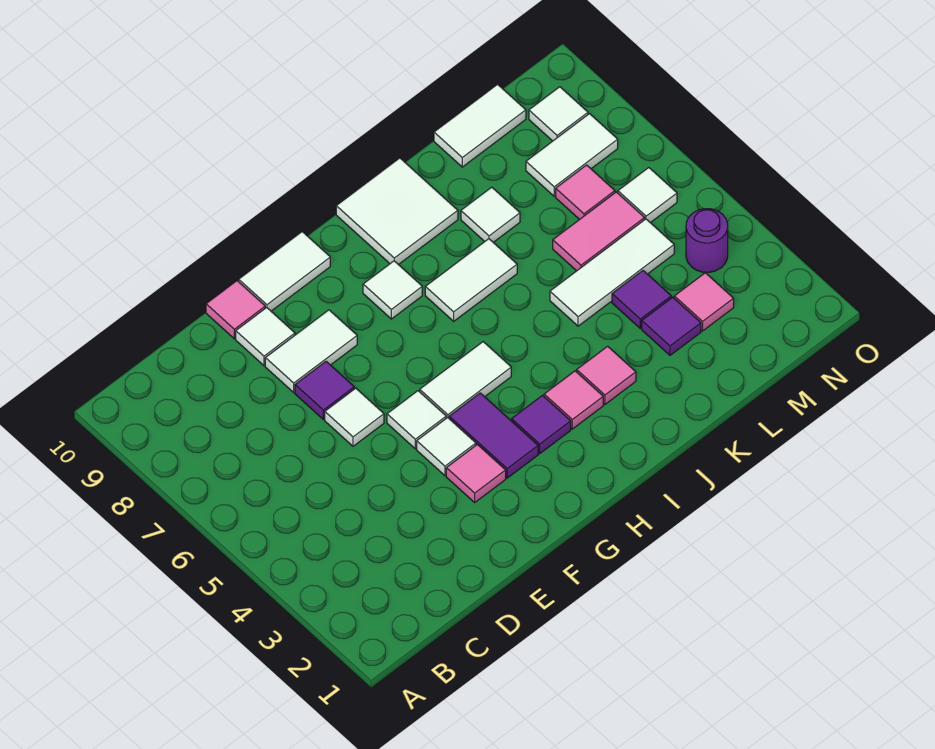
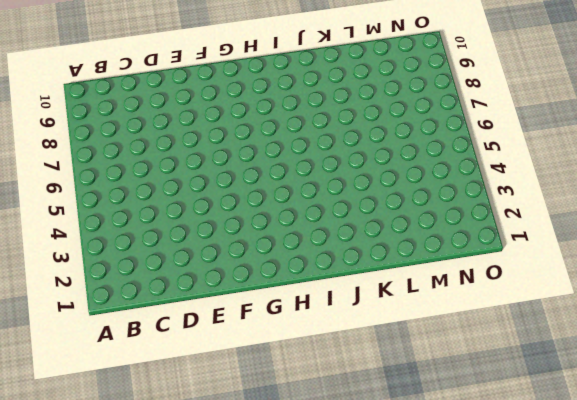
none -> white tile E6 level 1
none -> purple tile E7 level 1
none -> white tile E8:F8 level 1

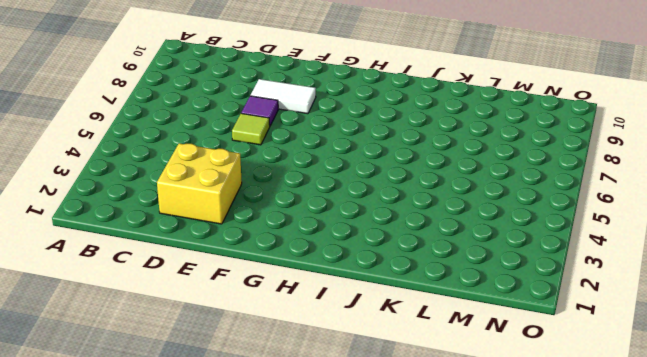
yellow brick D2:E3 level 1 -> none
lime tile E6 level 1 -> white tile E6 level 1
none -> white tile E9 level 1
none -> pink tile E10 level 1
none -> pink tile F3 level 1

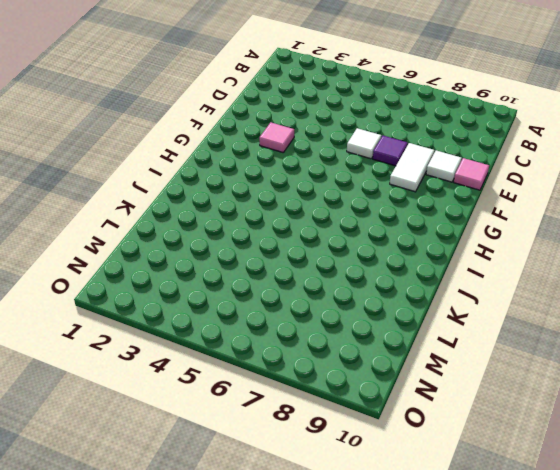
none -> white tile F4 level 1
none -> white tile F5 level 1
none -> white tile F10:G10 level 1

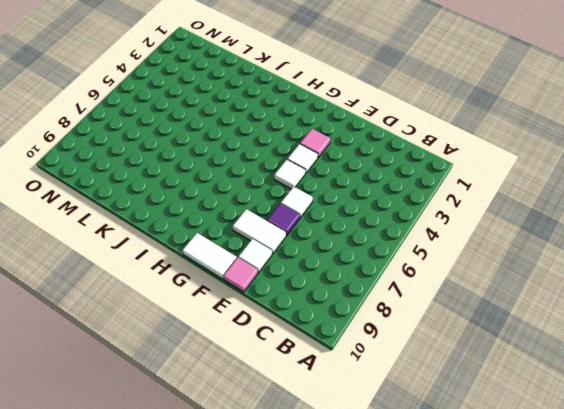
none -> purple tile G3:G4 level 1
none -> white tile G5:H5 level 1
none -> purple tile H3 level 1

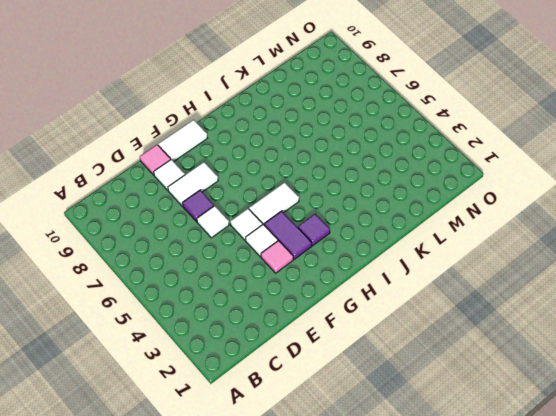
none -> white tile H8 level 1
none -> pink tile I3 level 1
none -> white tile I7:J7 level 1

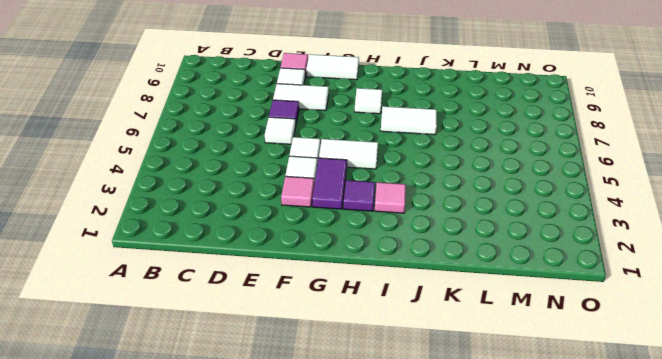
none -> white tile I9:J10 level 1
none -> pink tile J3 level 1
none -> white tile K5:M5 level 1

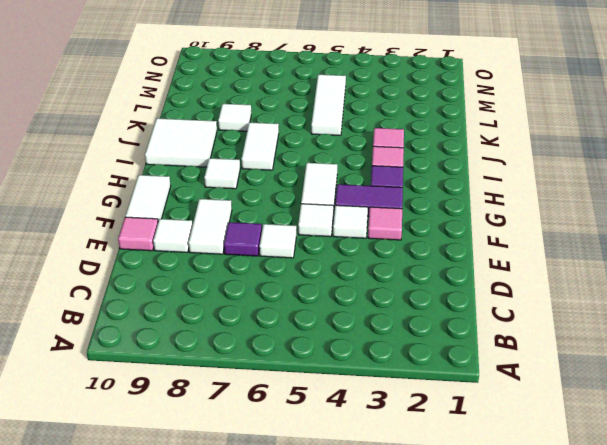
none -> purple tile L3 level 1
none -> purple tile L4 level 1
none -> pink tile L6:M6 level 1

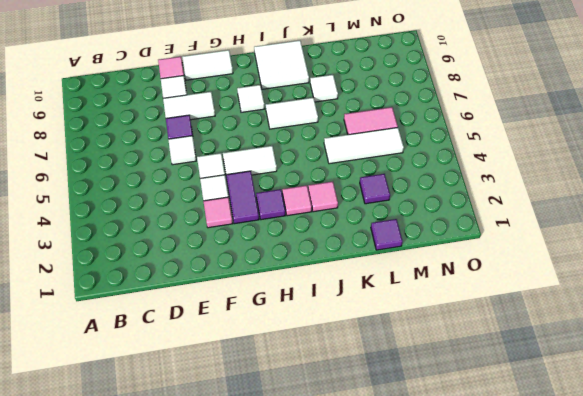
purple tile L1 level 1 -> purple tile L4 level 1
none -> white tile L10:M10 level 1
none -> pink tile M3 level 1
none -> pink tile M7 level 1

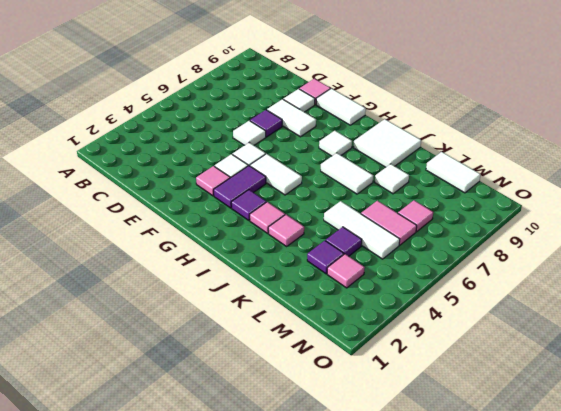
none -> white tile M8:N8 level 1
none -> purple round brick N4 level 1
none -> white tile N6 level 1

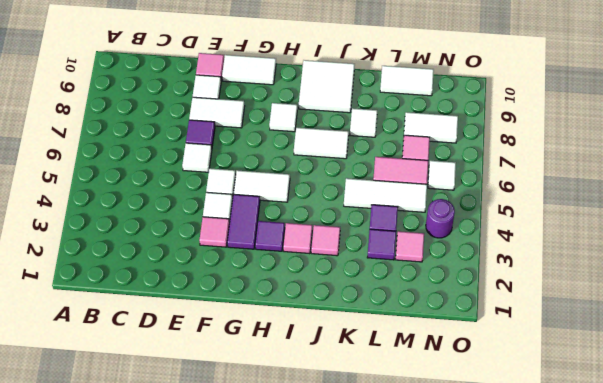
none -> white tile N9 level 1

